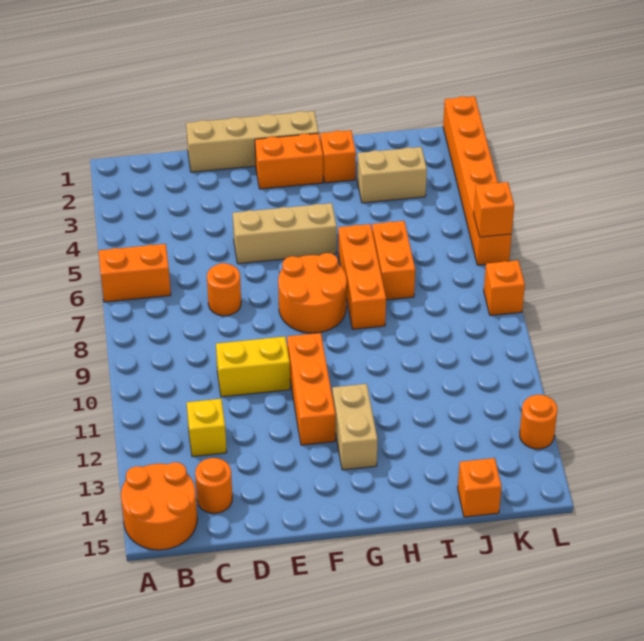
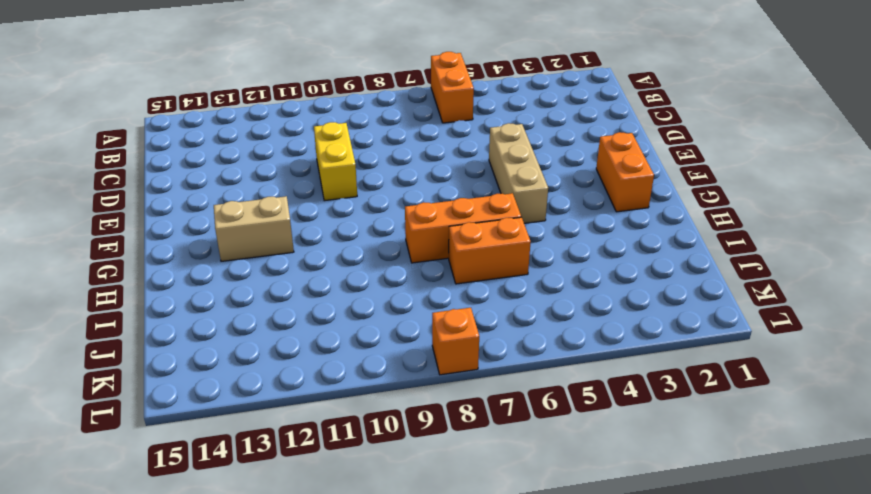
none -> orange round brick A14:B15 level 1
none -> yellow brick C12 level 1
none -> orange round brick C14 level 1

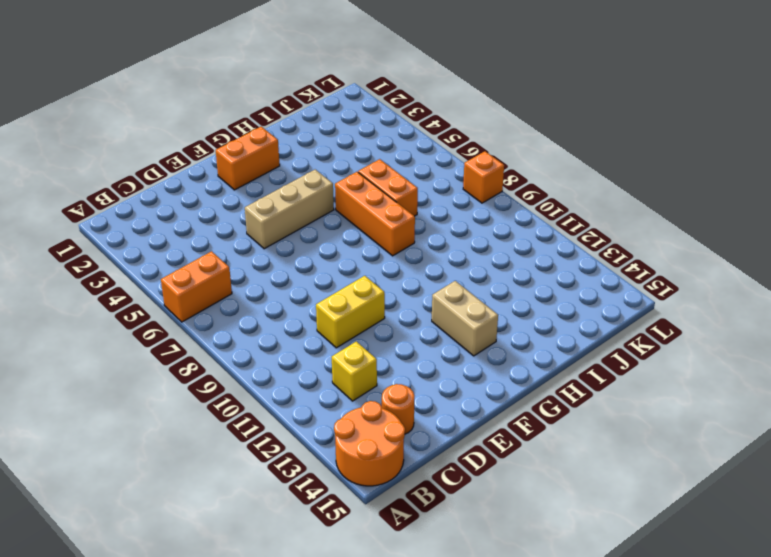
none -> tan brick D1:G1 level 1
none -> orange round brick D7 level 1
none -> orange round brick F7:G8 level 1

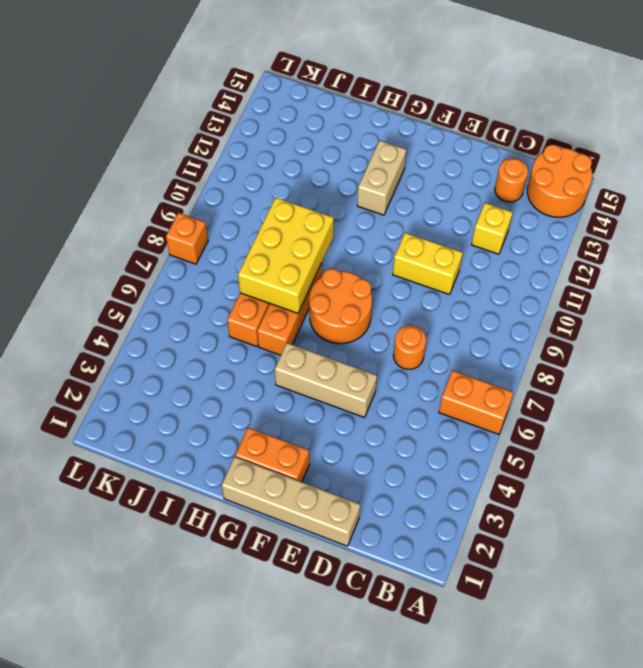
yellow brick H7:I9 level 2 -> none
none -> orange brick F10:F12 level 1
none -> orange brick H2 level 1
none -> tan brick I3:J3 level 1

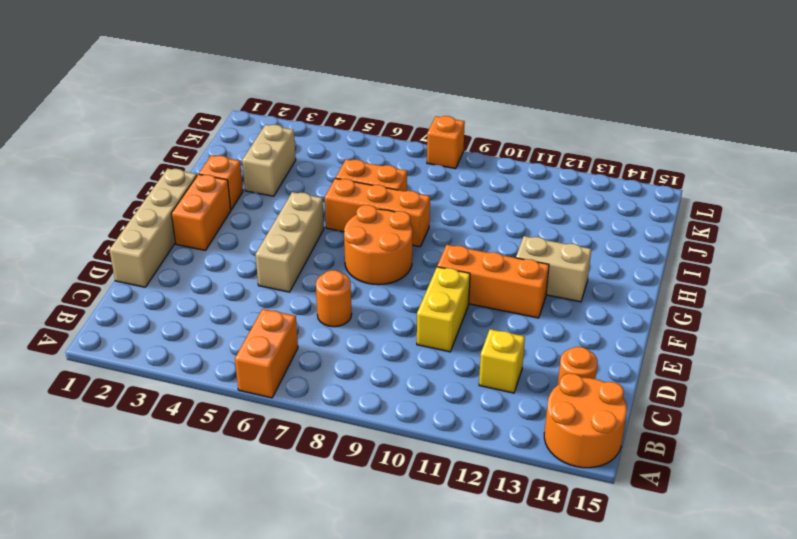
none -> orange brick J15 level 1
none -> orange brick L1:L6 level 1
none -> orange round brick L13 level 1

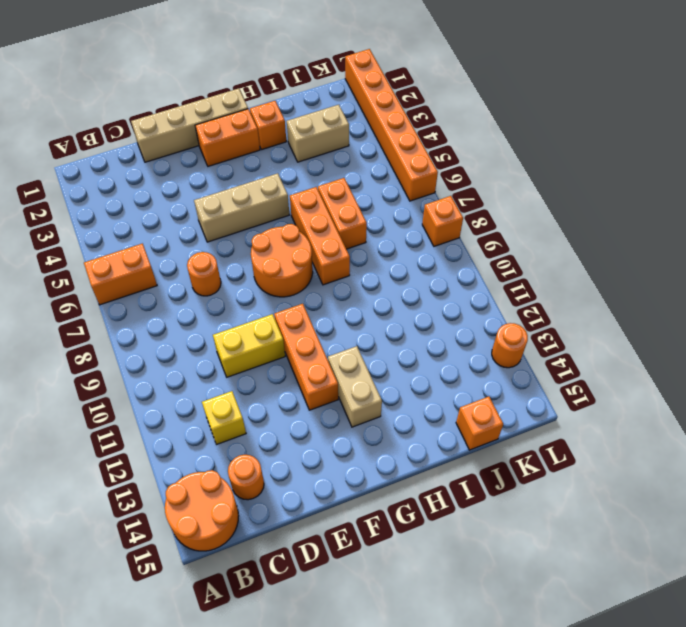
none -> orange brick L6 level 2

